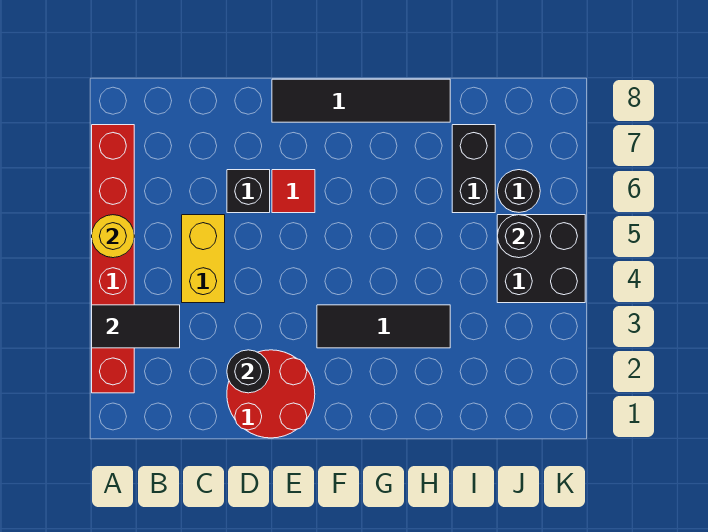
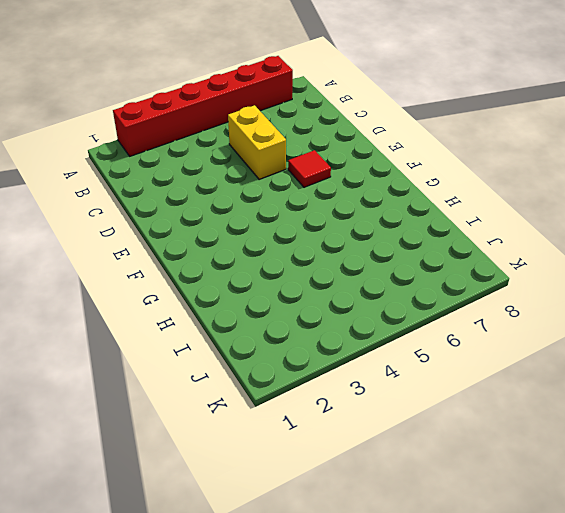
yellow brick C5:D5 level 1 -> yellow brick C4:C5 level 1
none -> red round brick D1:E2 level 1
none -> black brick D6 level 1
none -> black tile E8:H8 level 1

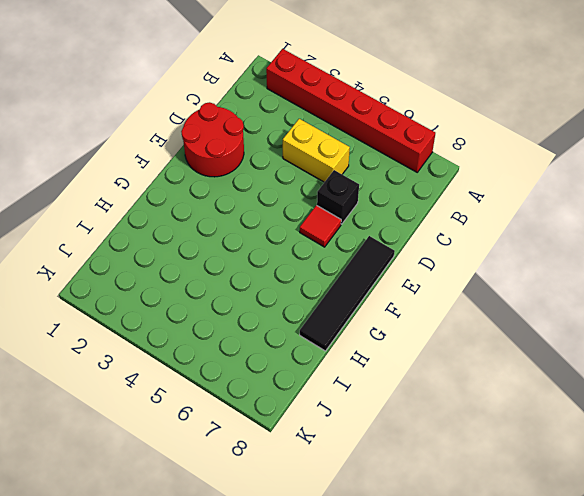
none -> black tile F3:H3 level 1
none -> black brick I6:I7 level 1
none -> black brick J4:K5 level 1

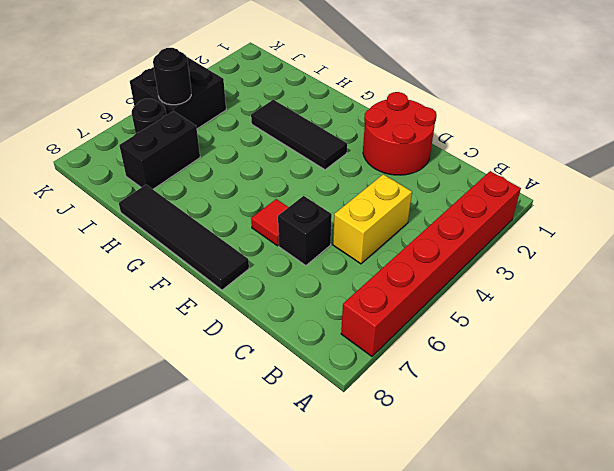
none -> black tile A3:B3 level 2
none -> yellow round brick A5 level 2
none -> black round brick D2 level 2

